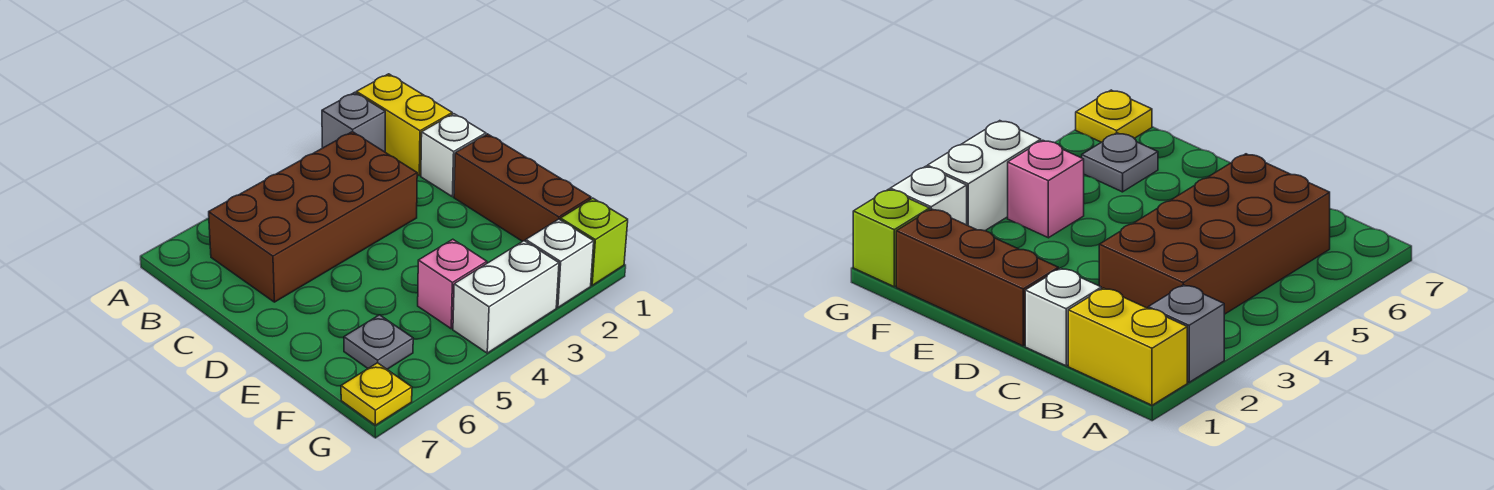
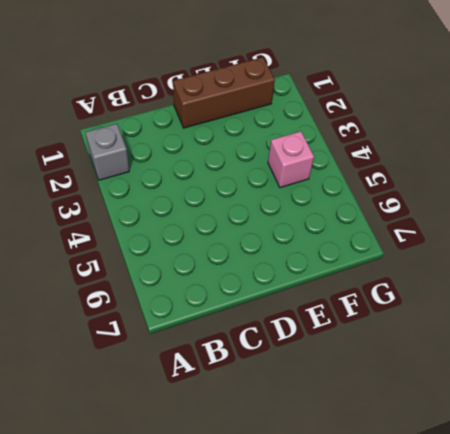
none -> yellow brick A1:B1 level 1
none -> brown brick B3:C6 level 1

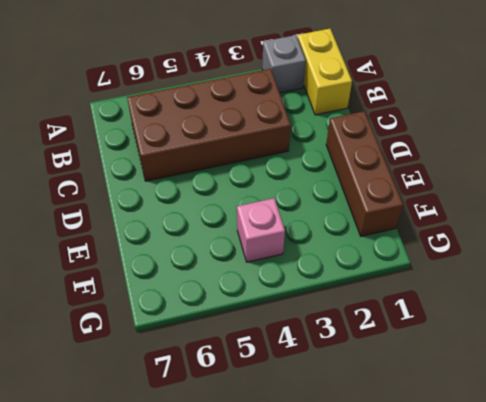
none -> white brick C1 level 1
none -> grey plate F6 level 1

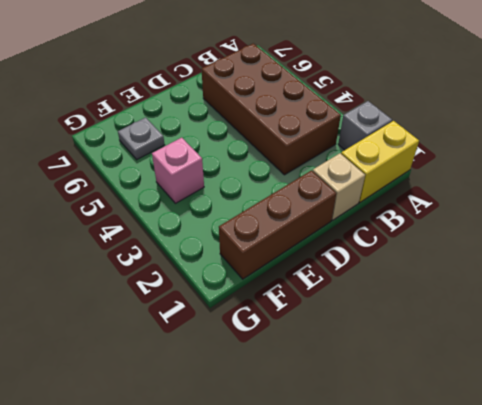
tan brick C1 level 1 -> white brick C1 level 1
none -> lime brick G1 level 1
none -> white brick G2 level 1

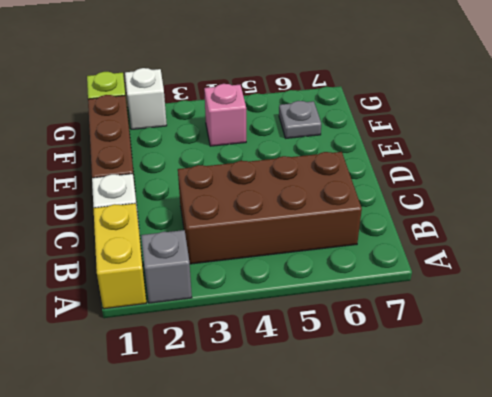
none -> white brick G3:G4 level 1
none -> yellow plate G7 level 1

